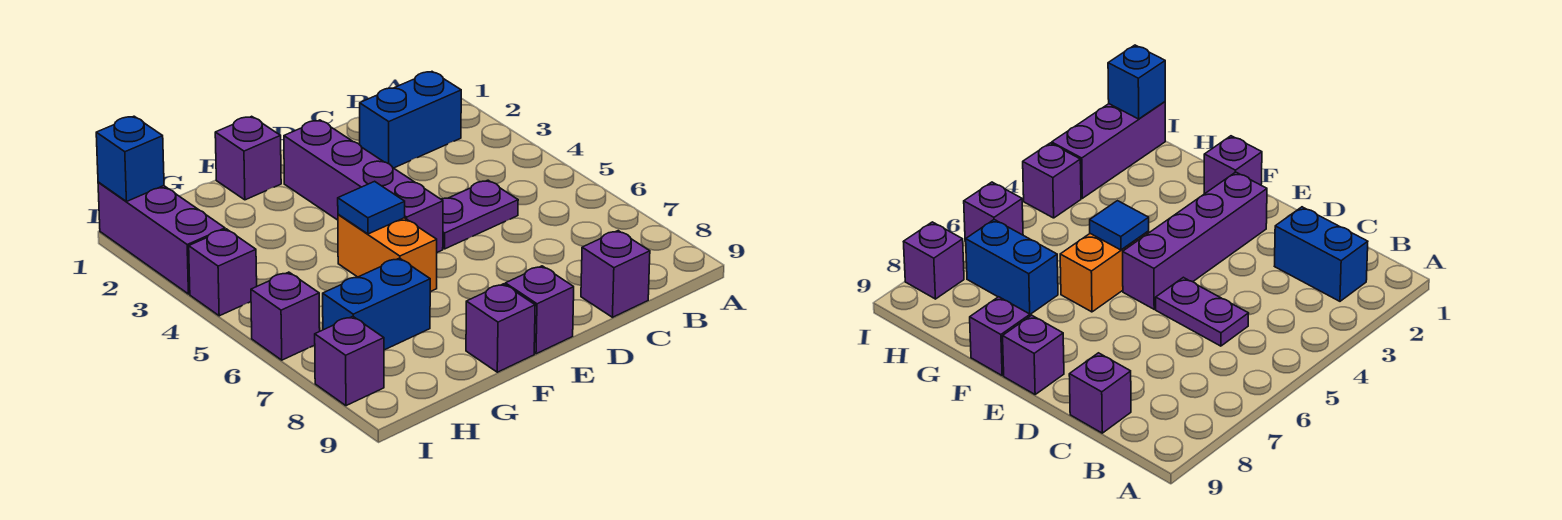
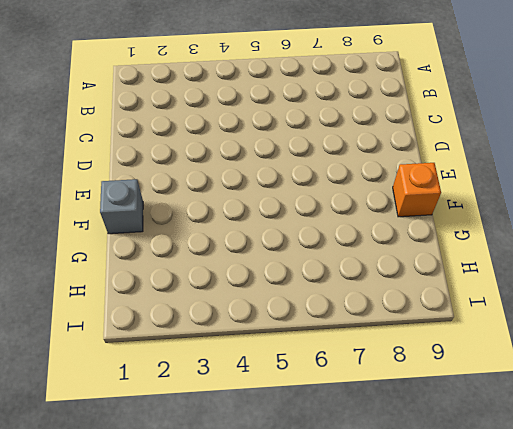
grey brick F1 level 1 -> purple brick F1 level 1
orange brick F9 level 1 -> purple brick F9 level 1
none -> blue brick B2:C2 level 1
none -> purple plate C5:D5 level 1
none -> purple brick C9 level 1

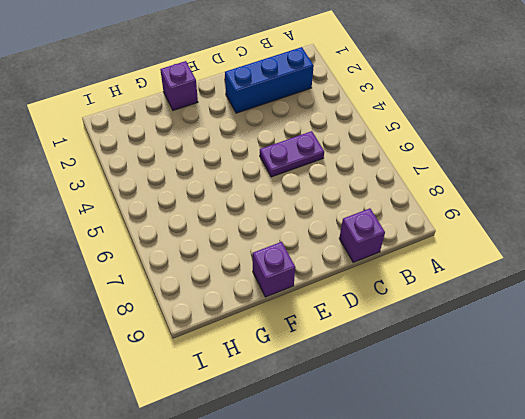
blue brick B2:D2 level 1 -> blue brick B2:C2 level 1
none -> purple brick E2:E5 level 1
none -> purple brick E9 level 1
none -> orange brick F5:F6 level 1

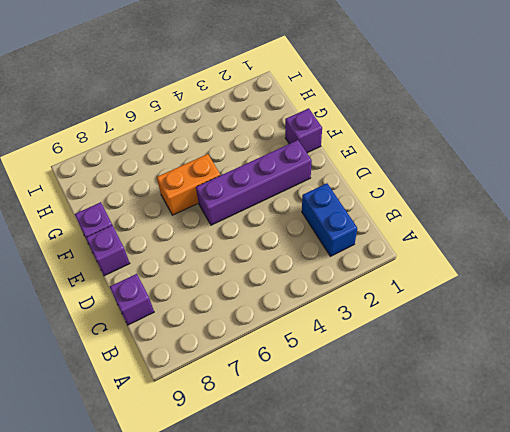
none -> purple plate C5:D5 level 1
none -> blue brick G7:H7 level 1
none -> purple brick I1:I3 level 1

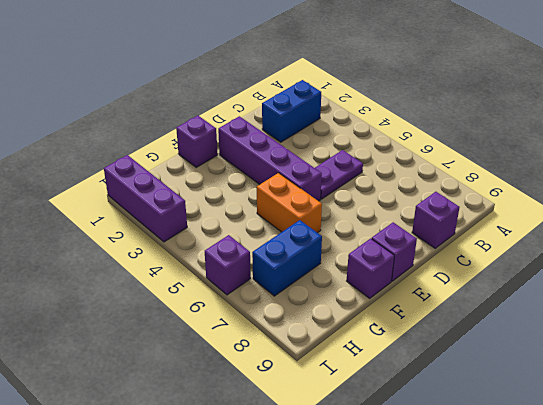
none -> purple brick I4 level 1
none -> purple brick I8 level 1
none -> blue tile F5 level 2

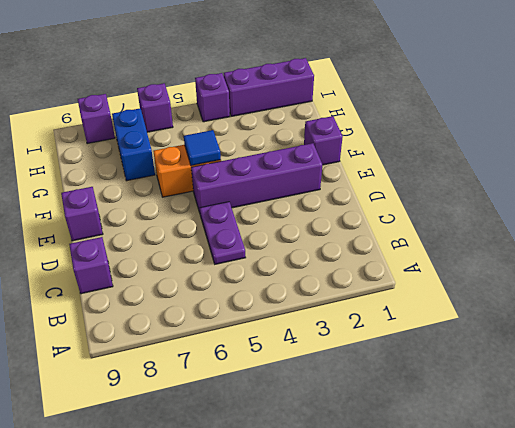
none -> blue brick B2:C2 level 1
none -> purple brick F9 level 1
none -> blue brick I1 level 2

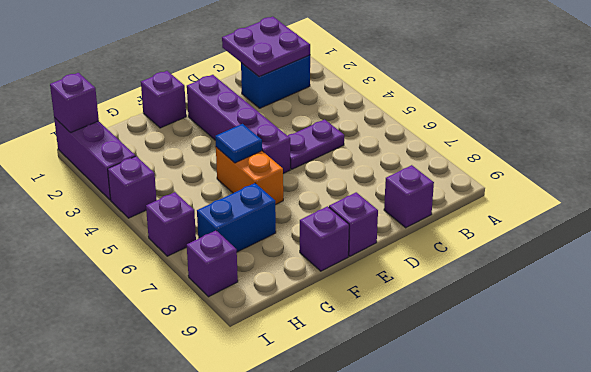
purple plate B1:C2 level 2 -> none
purple brick I1 level 2 -> blue brick I1 level 2

